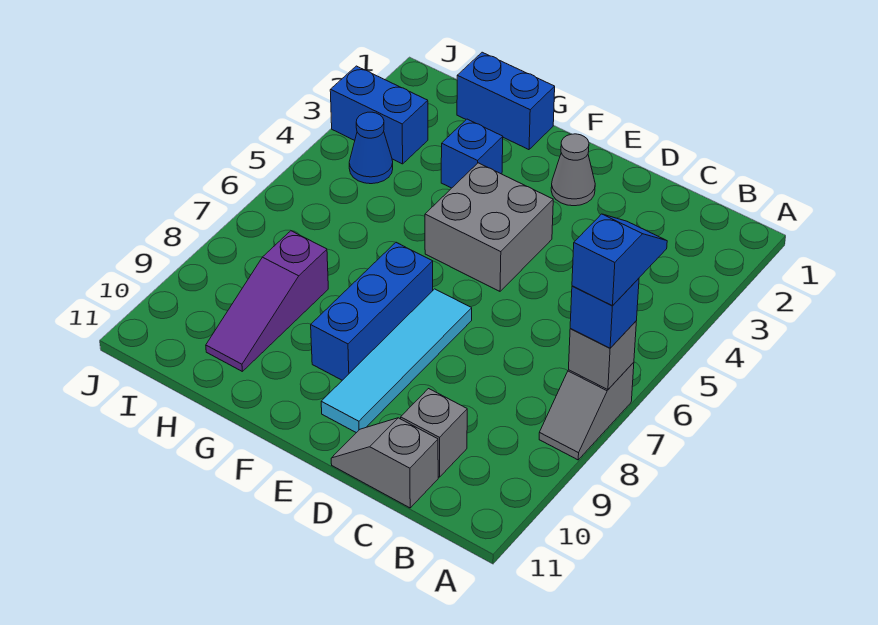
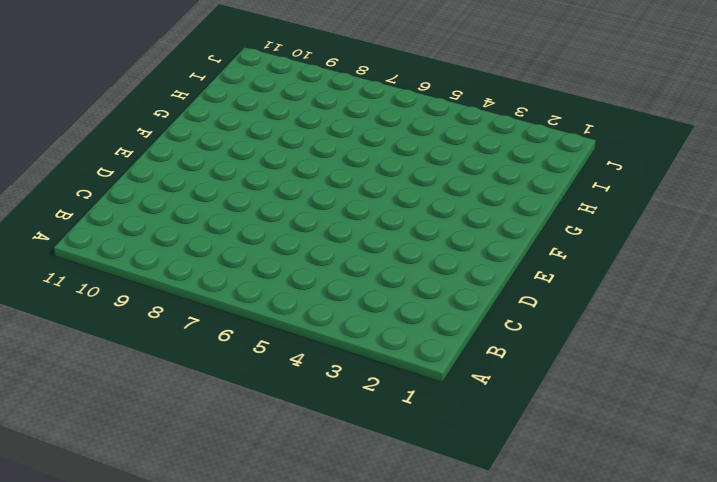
none -> grey slope A7:A8 level 1 top 7
none -> grey brick C10 level 1
none -> grey slope C11:D11 level 1 top C

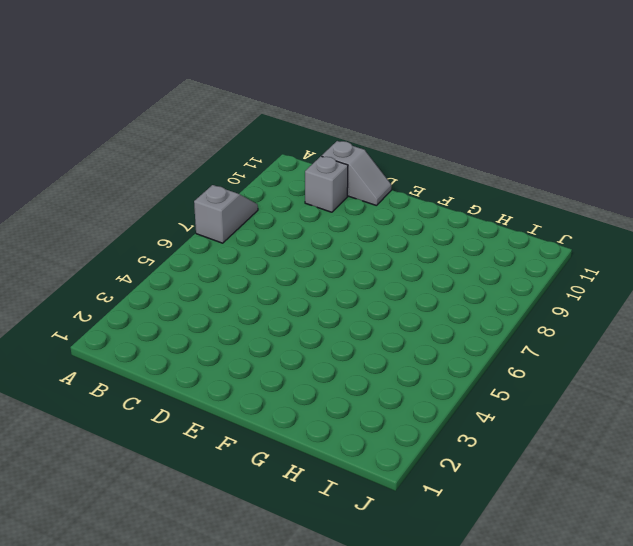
none -> grey cone E2 level 1
none -> grey brick E4:F5 level 1
none -> cyan tile E7:E10 level 1

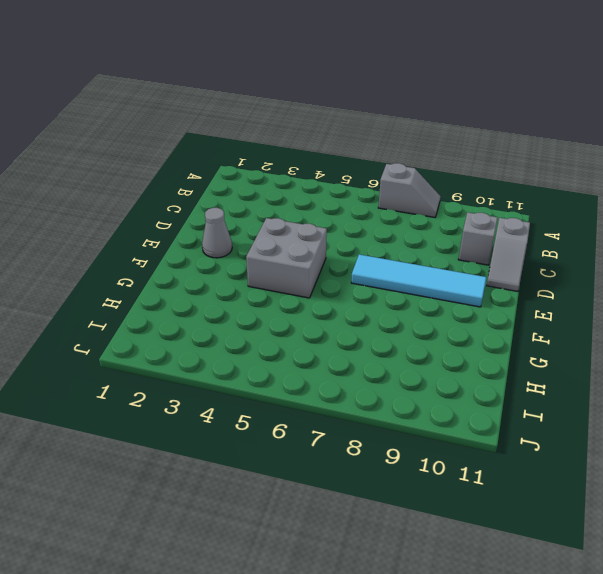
none -> blue brick F7:F9 level 1
none -> blue brick G1:H1 level 1
none -> blue brick G3 level 1

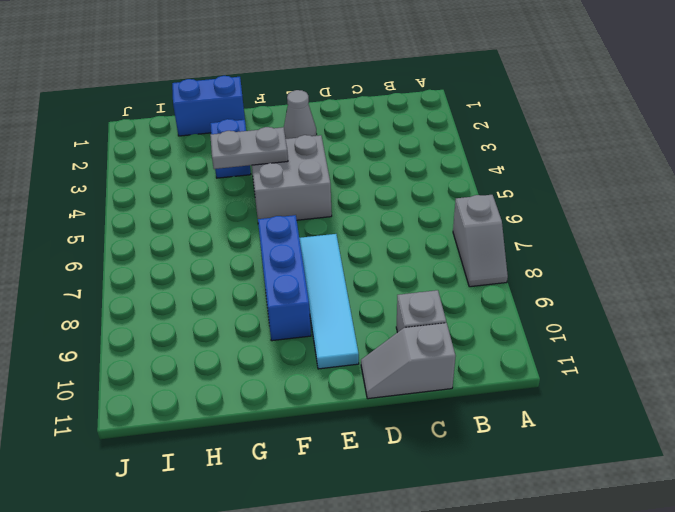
grey plate F4:G4 level 2 -> none
none -> purple slope H8:H10 level 1 top 8
none -> blue brick I3:J3 level 1
none -> blue cone I4 level 1

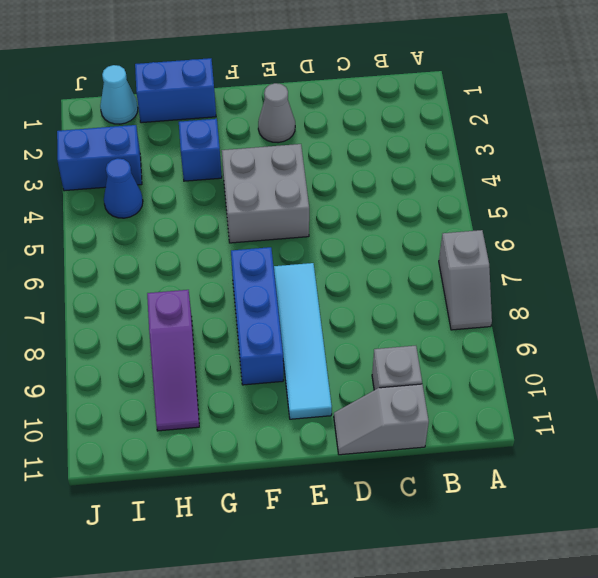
cyan cone I1 level 1 -> none
none -> grey brick A7 level 2
none -> blue brick A7 level 3
none -> blue slope A6:A7 level 4 top 7

